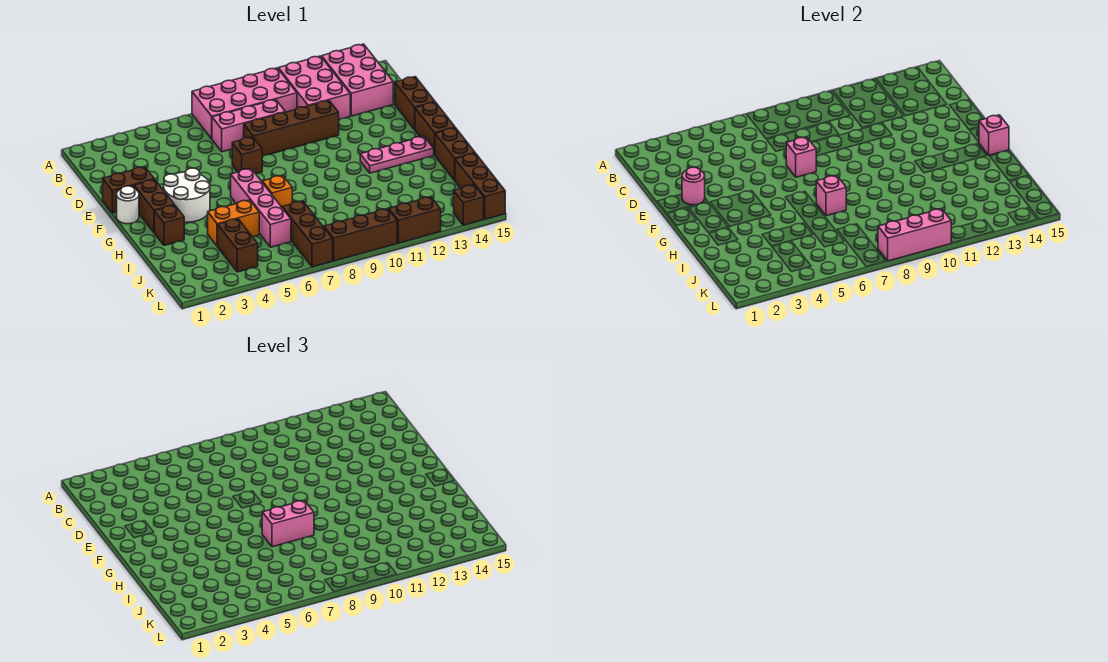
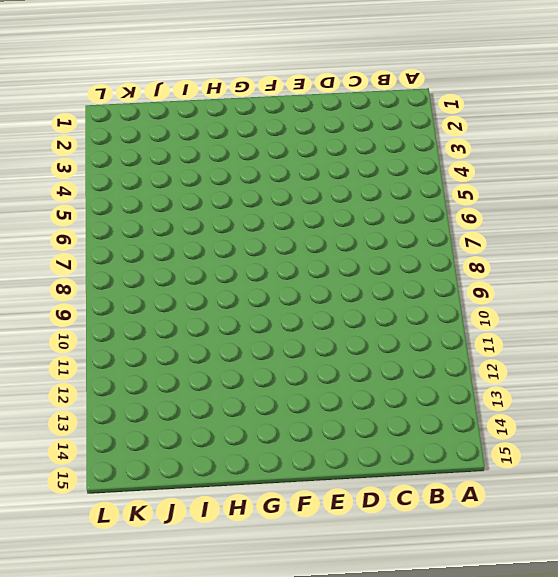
none -> pink brick A7:B10 level 1
none -> pink brick A11:C12 level 1
none -> pink brick A13:C14 level 1
none -> pink brick C7:C9 level 1

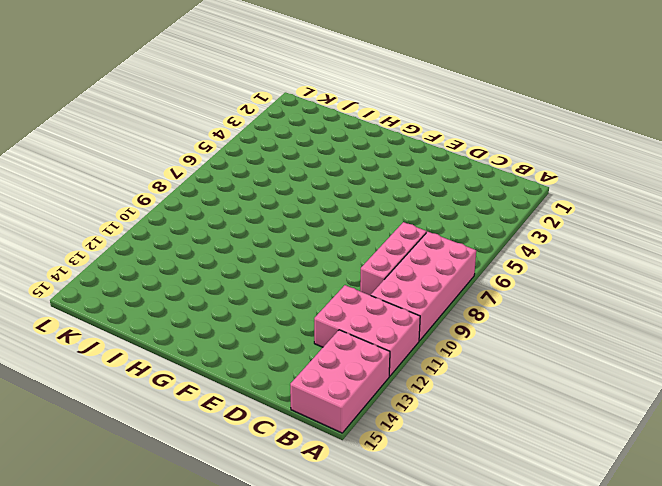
pink brick A13:B15 level 1 -> pink brick A13:C14 level 1
none -> brown brick D8:D11 level 1
none -> brown brick D15:E15 level 1
none -> brown brick E1:E2 level 1
none -> brown brick E7 level 1

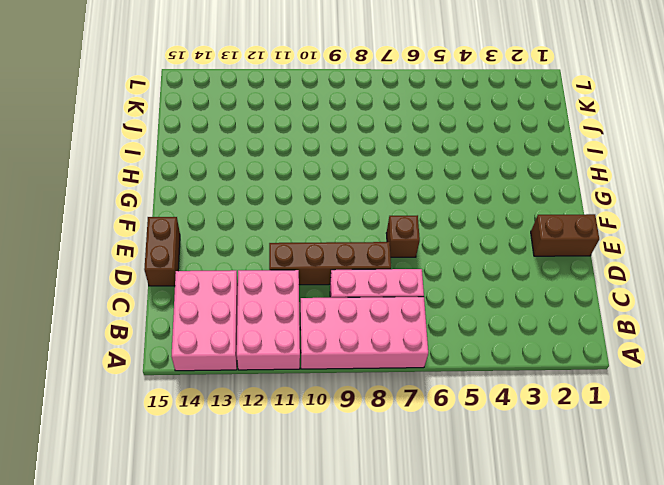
none -> white round brick F1 level 1
none -> brown brick F2:G2 level 1
none -> white round brick F3:G4 level 1
none -> brown brick F15:G15 level 1

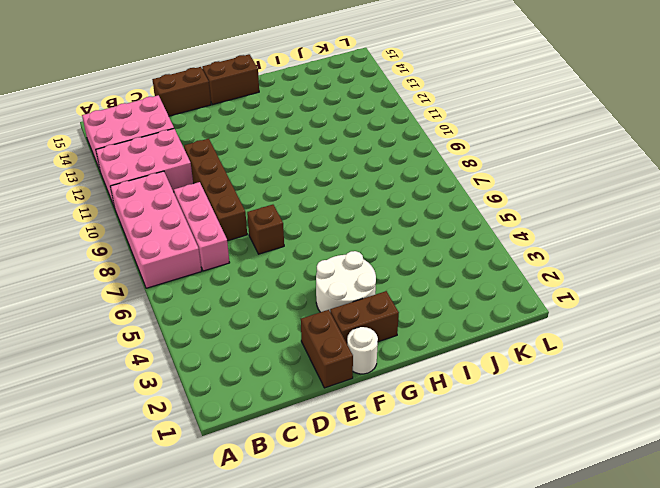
none -> pink brick G6:J6 level 1
none -> pink plate G12:G14 level 1
none -> brown brick H2 level 1
none -> orange brick H7 level 1

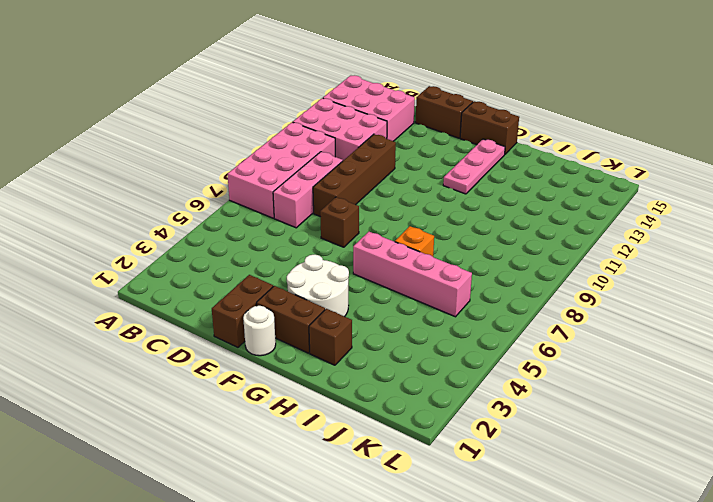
none -> brown brick H15:I15 level 1
none -> orange brick I4:I5 level 1
none -> brown brick J4:K4 level 1
none -> brown brick J7:L7 level 1

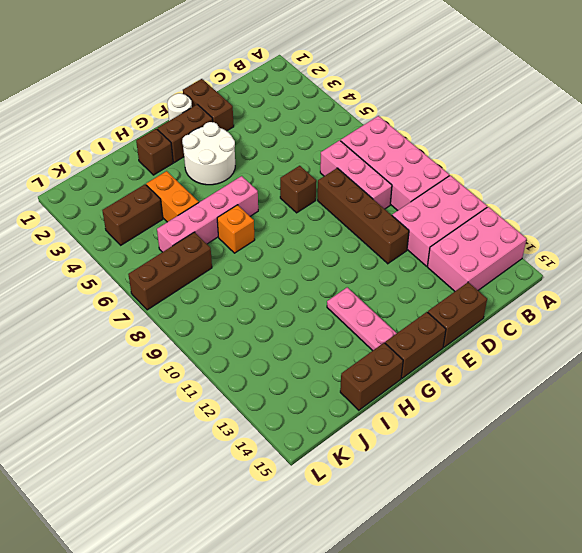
none -> brown brick J15:L15 level 1
none -> brown brick L8:L10 level 1
none -> brown brick L11:L12 level 1
none -> brown brick L14 level 1

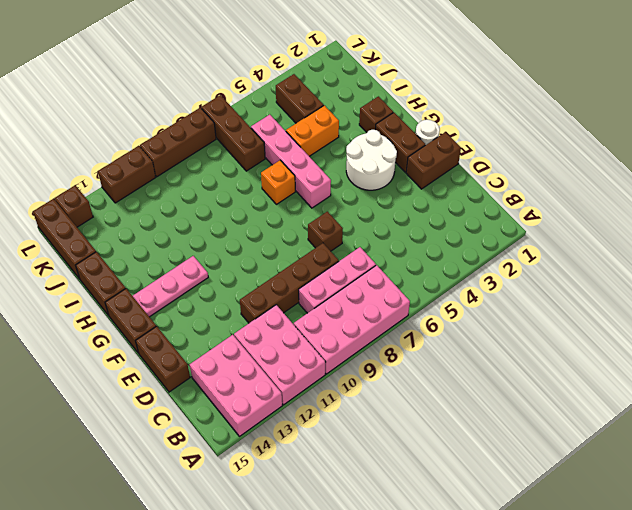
none -> pink round brick E2 level 2
none -> pink brick E7 level 2
none -> pink brick G15 level 2
none -> pink brick H7 level 2

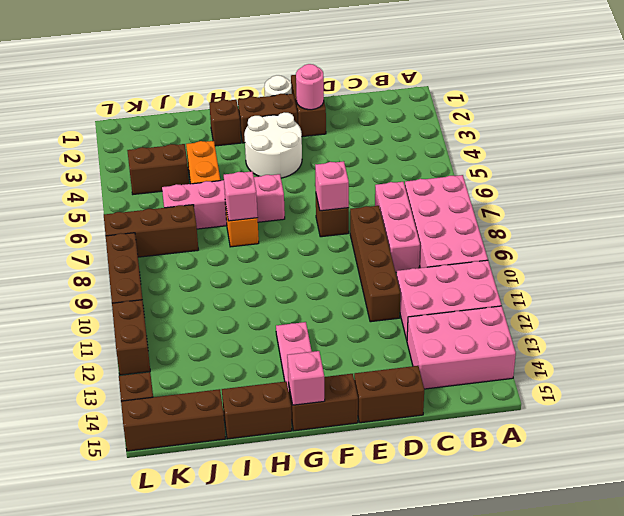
none -> pink brick L8:L10 level 2
none -> pink brick H7:H8 level 3

